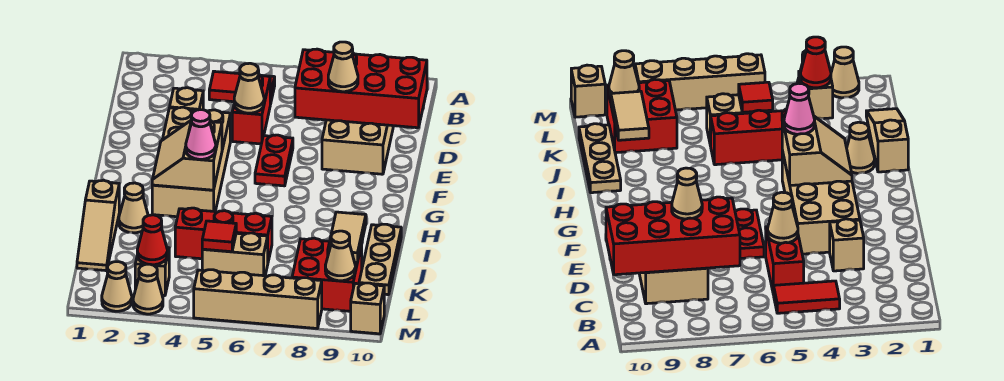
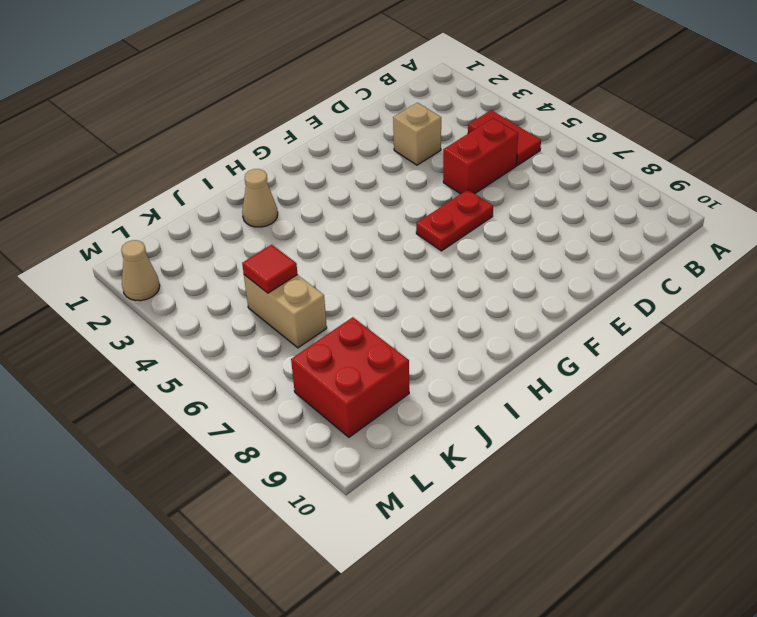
none -> tan brick C8:E9 level 1
none -> tan brick E3:H4 level 1
none -> tan slope I1:K1 level 1 top I

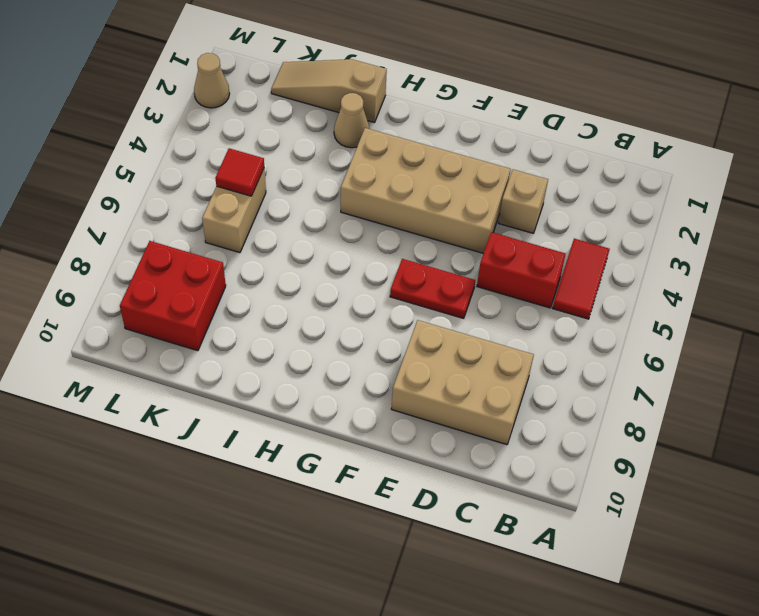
none -> tan plate I10:K10 level 1
none -> red brick J4:J6 level 1
none -> tan brick L3 level 1

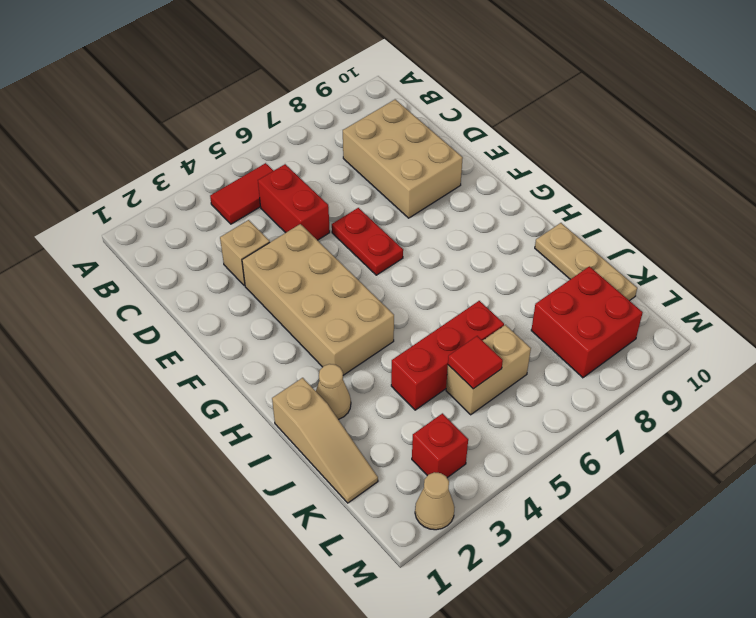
red brick L3 level 1 -> tan brick L3 level 1
none -> tan cone M3 level 1
none -> tan brick M5:M8 level 1
none -> tan brick M10 level 1

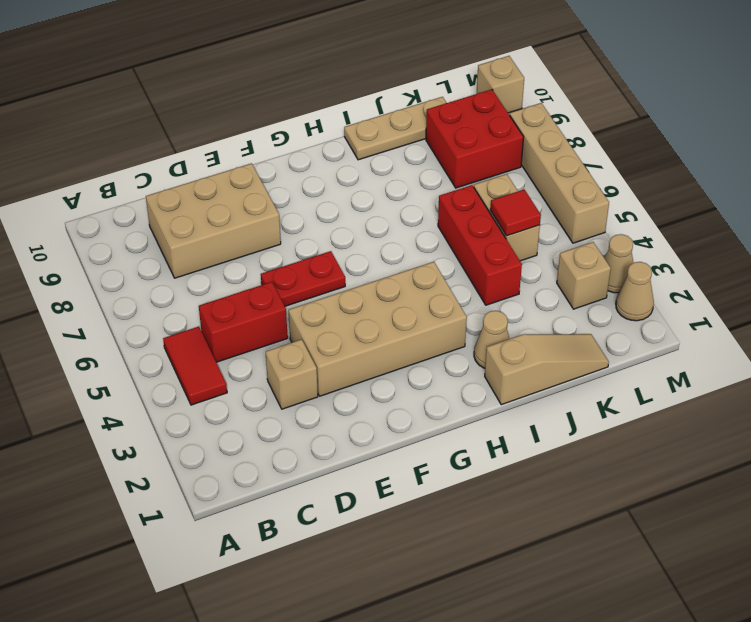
none -> red brick C7:D10 level 2
none -> tan cone D5 level 2
none -> tan slope G3:H4 level 2 top 4

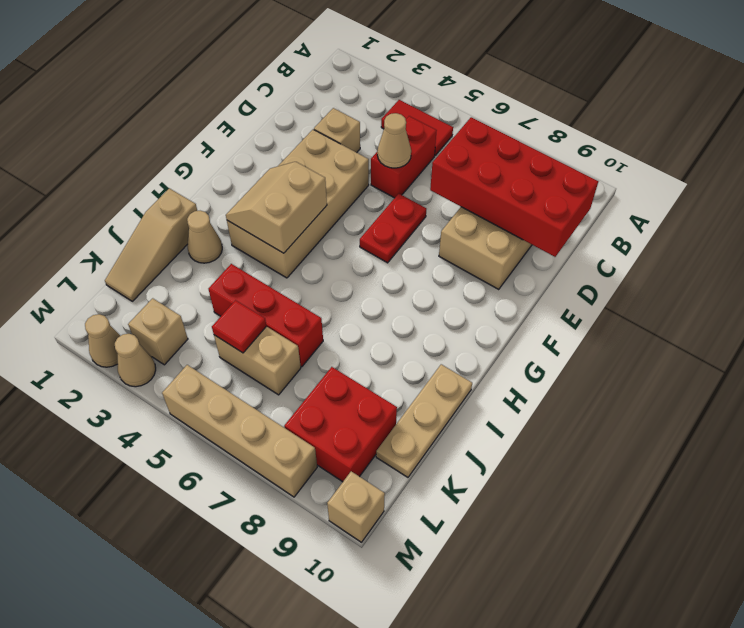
none -> tan tile J9:K9 level 2
none -> red cone L3 level 2
none -> tan cone L9 level 2

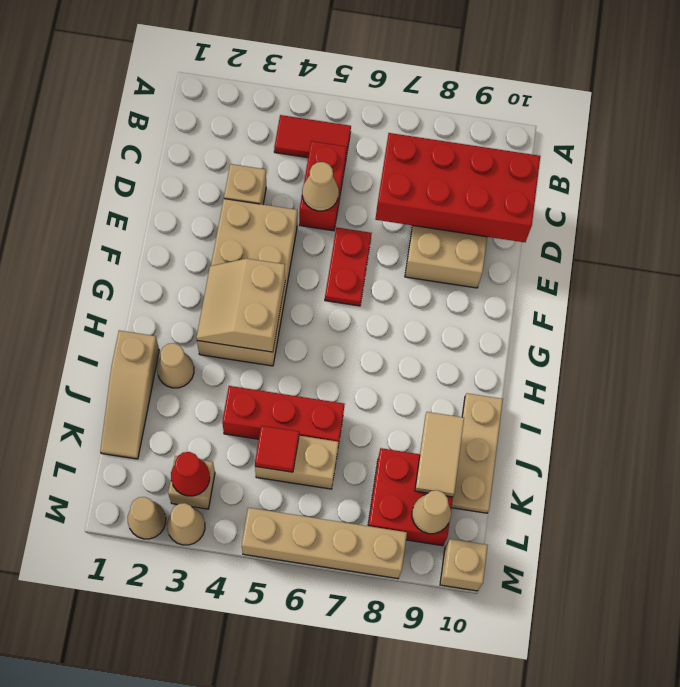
none -> tan cone D8 level 3
none -> pink cone H4 level 3

